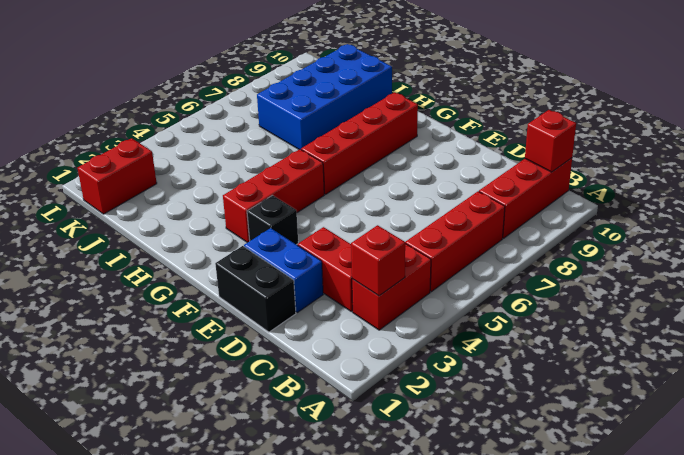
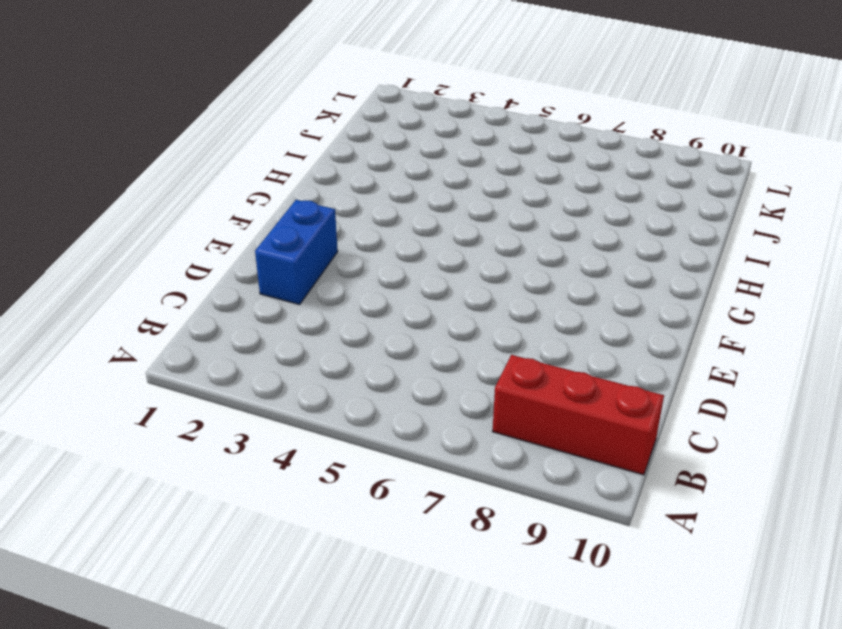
none -> red brick B3:B4 level 1
none -> red brick B5:B7 level 1
none -> red brick C3:D3 level 1

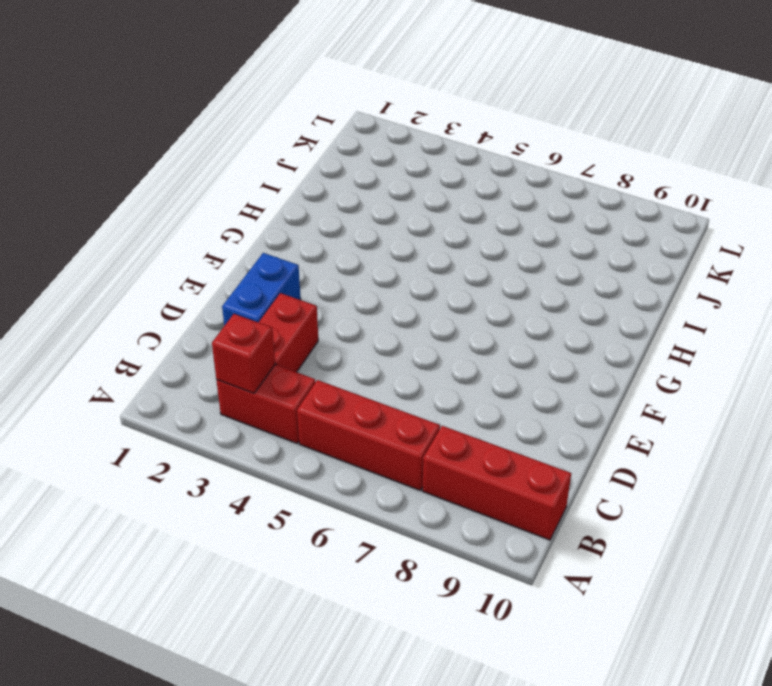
none -> black brick D1:E1 level 1
none -> black brick F3 level 1
none -> red brick G3:G5 level 1

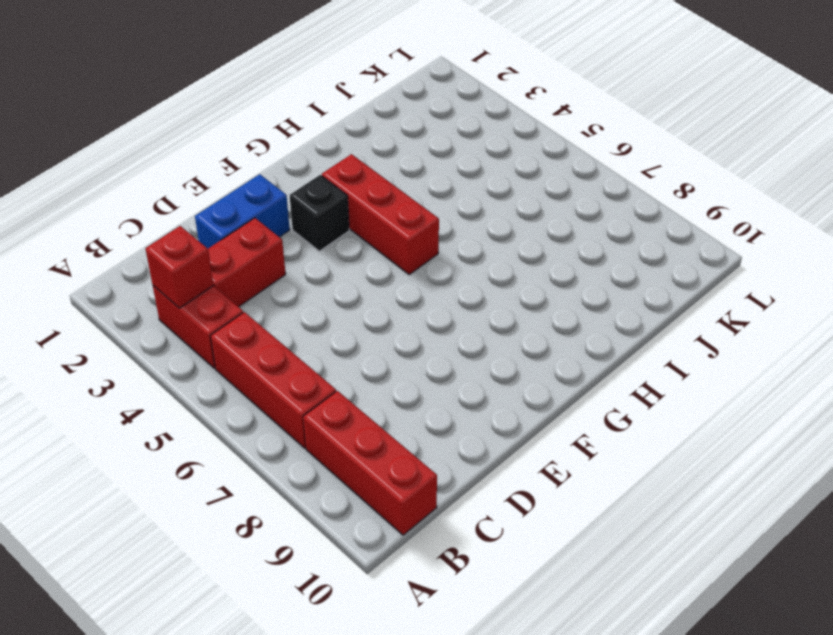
none -> black brick D1:E1 level 1
none -> red brick G6:G9 level 1
none -> blue brick I7:J10 level 1

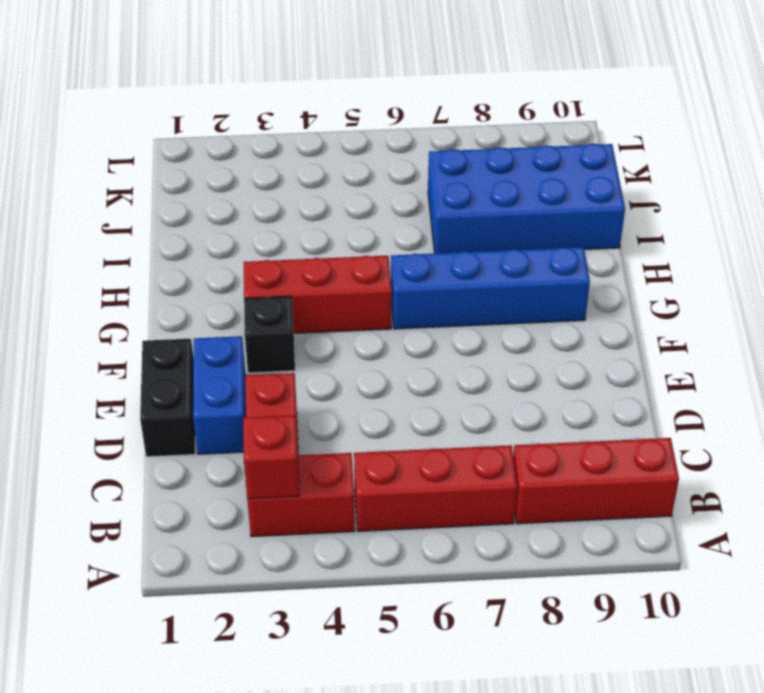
blue brick G6:G9 level 1 -> red brick G6:G9 level 1
none -> red brick K1:K2 level 1
none -> red brick B10 level 2

